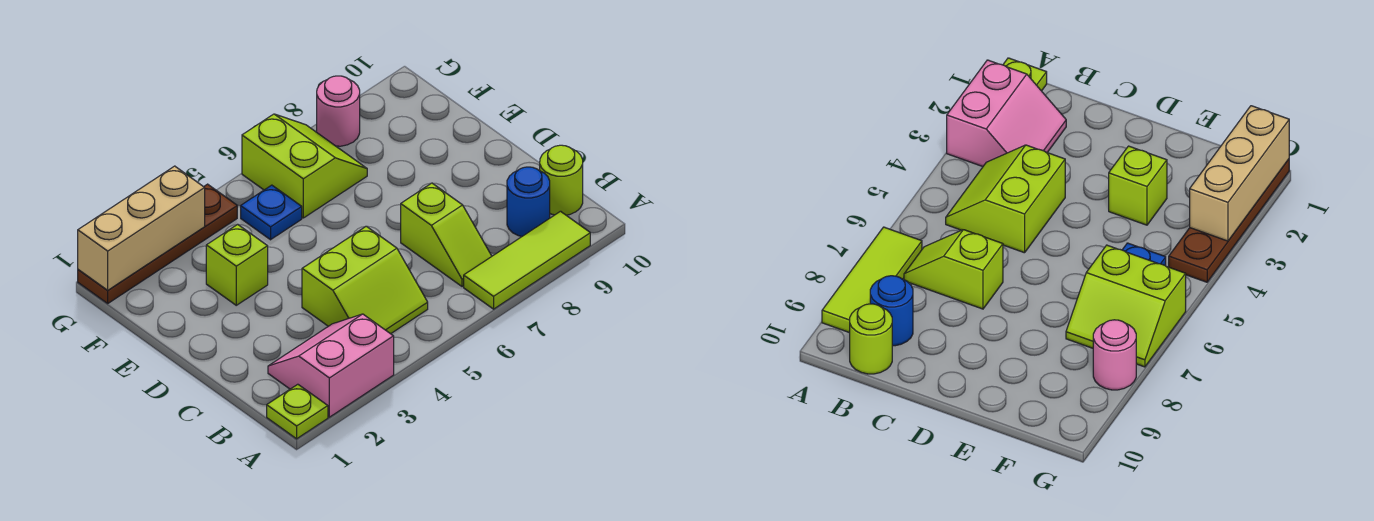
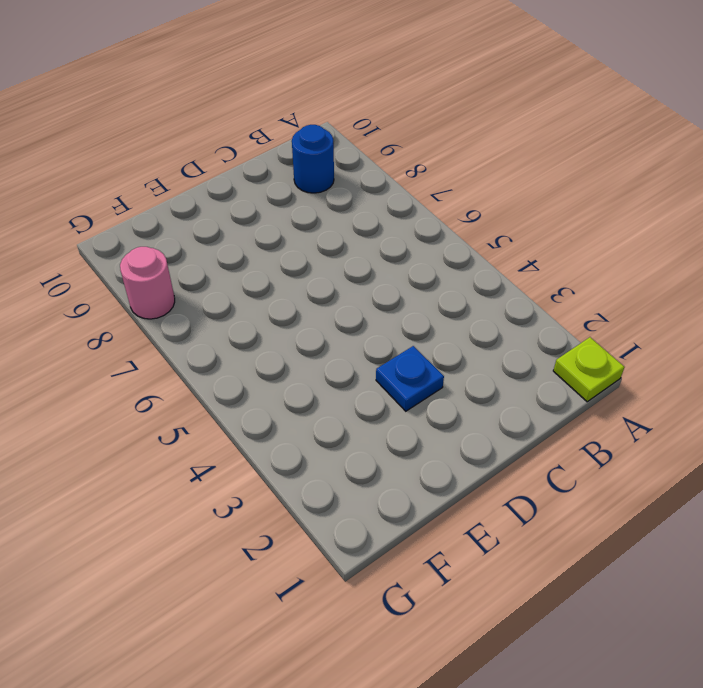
blue plate D3 level 1 -> blue plate F5 level 1
none -> pink slope A2:B3 level 1 top A
none -> lime tile A7:A9 level 1
none -> lime slope B4:C5 level 1 top C

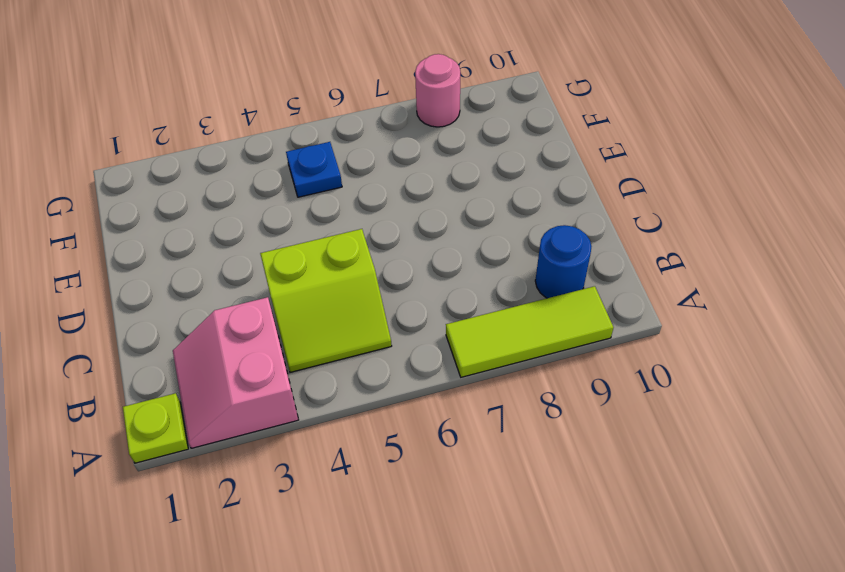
pink slope A2:B3 level 1 top 3 -> pink slope A2:B3 level 1 top A
none -> lime slope B7:C7 level 1 top C
none -> lime round brick B10 level 1
none -> lime brick E3 level 1

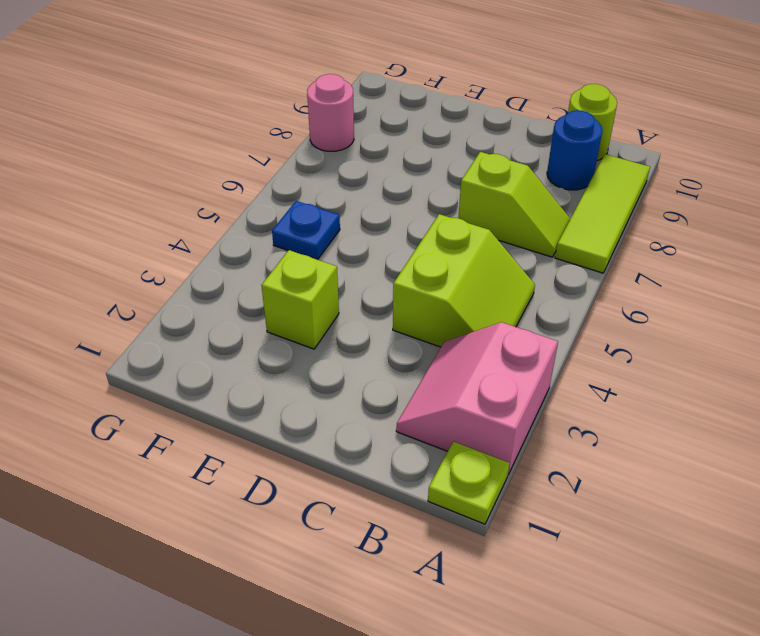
none -> lime slope F6:G7 level 1 top 6
none -> brown plate G1:G4 level 1
none -> tan brick G1:G3 level 2

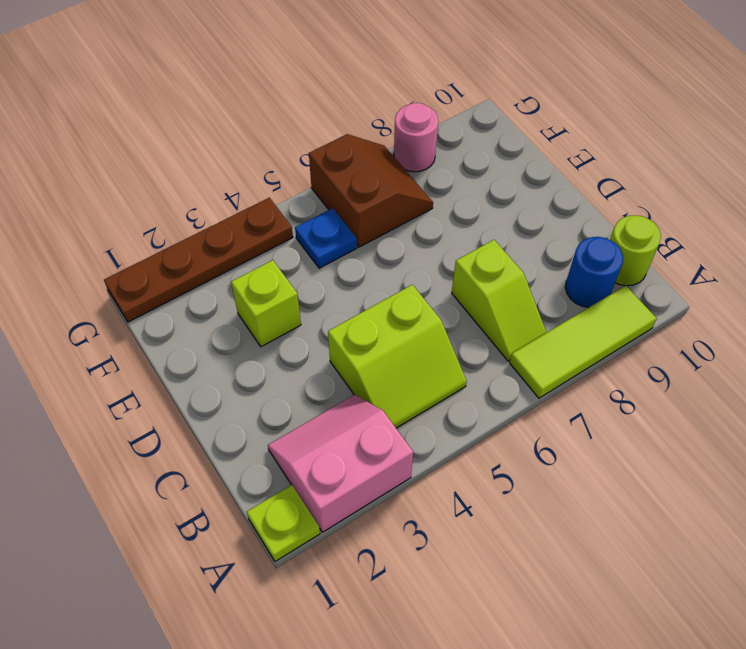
brown slope F6:G7 level 1 top 6 -> lime slope F6:G7 level 1 top 6
none -> tan brick G1:G3 level 2

